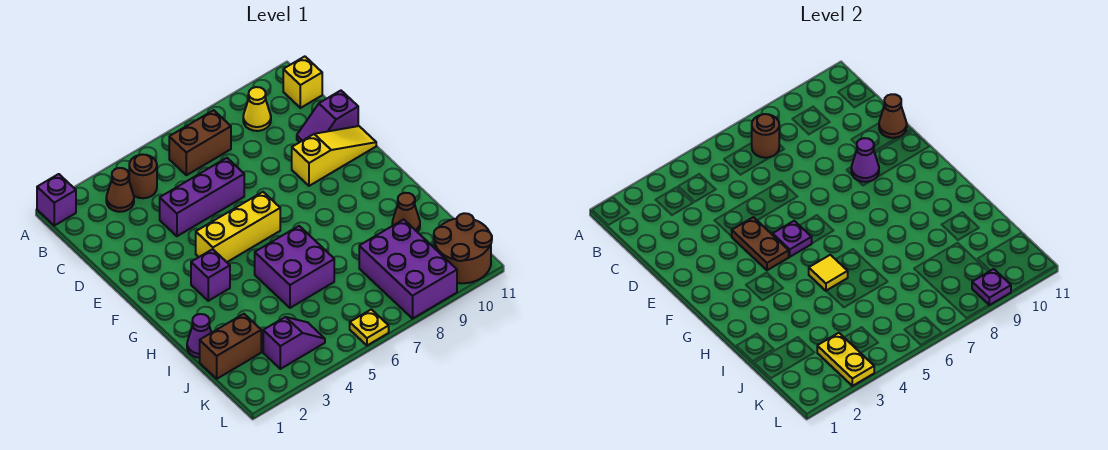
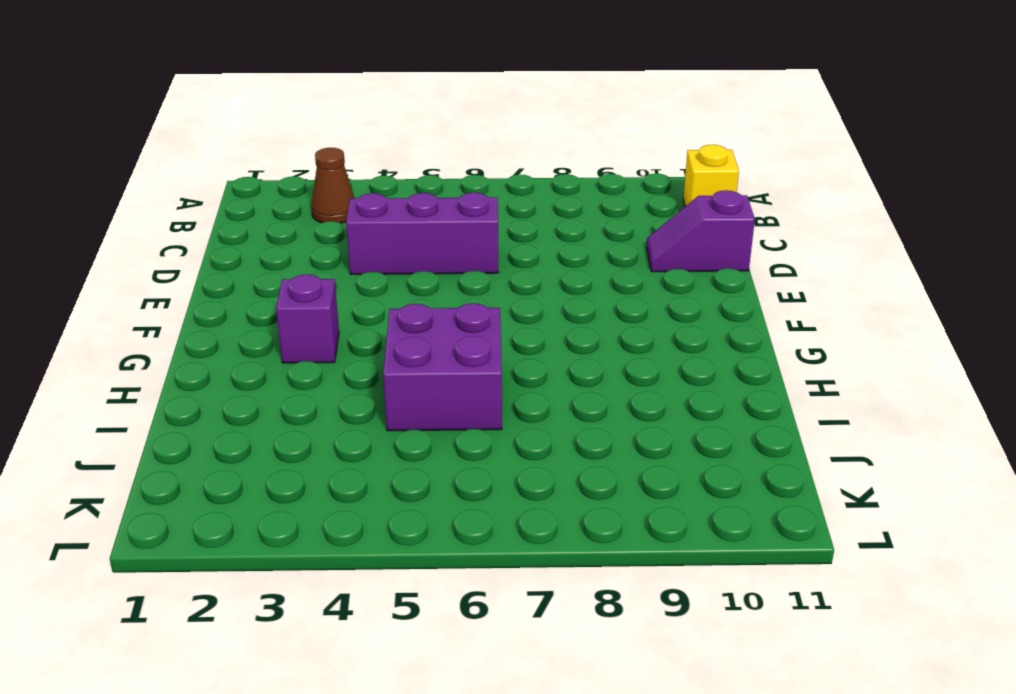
none -> purple brick A1 level 1
none -> brown round brick B4 level 1
none -> brown brick B6:B7 level 1

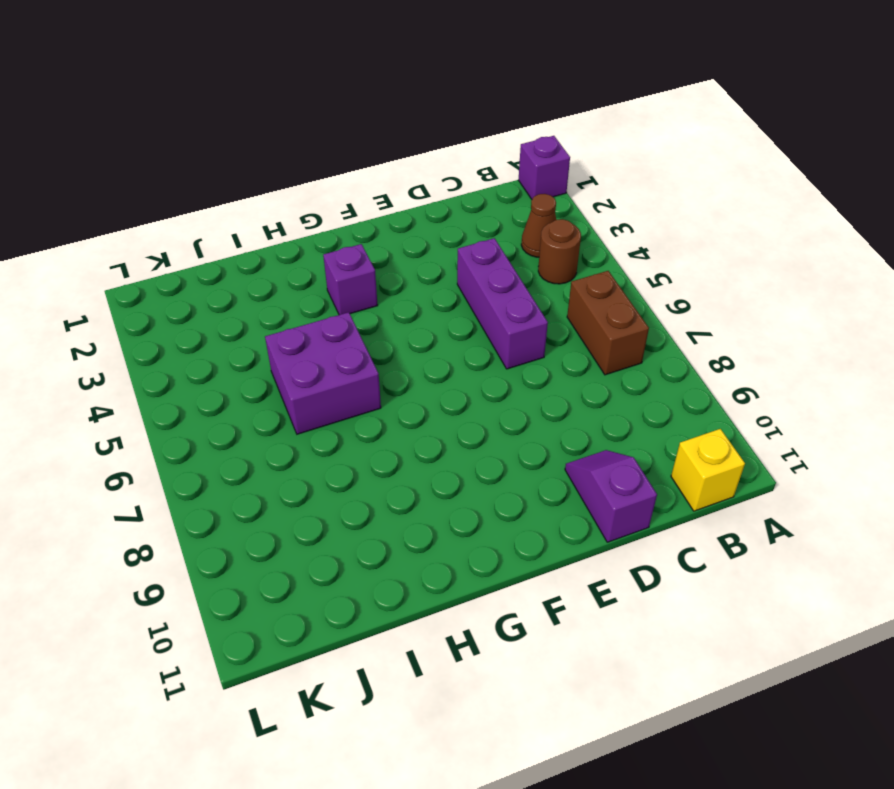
none -> yellow cone B9 level 1
none -> yellow slope E9:E11 level 1 top 9
none -> yellow brick F4:F6 level 1

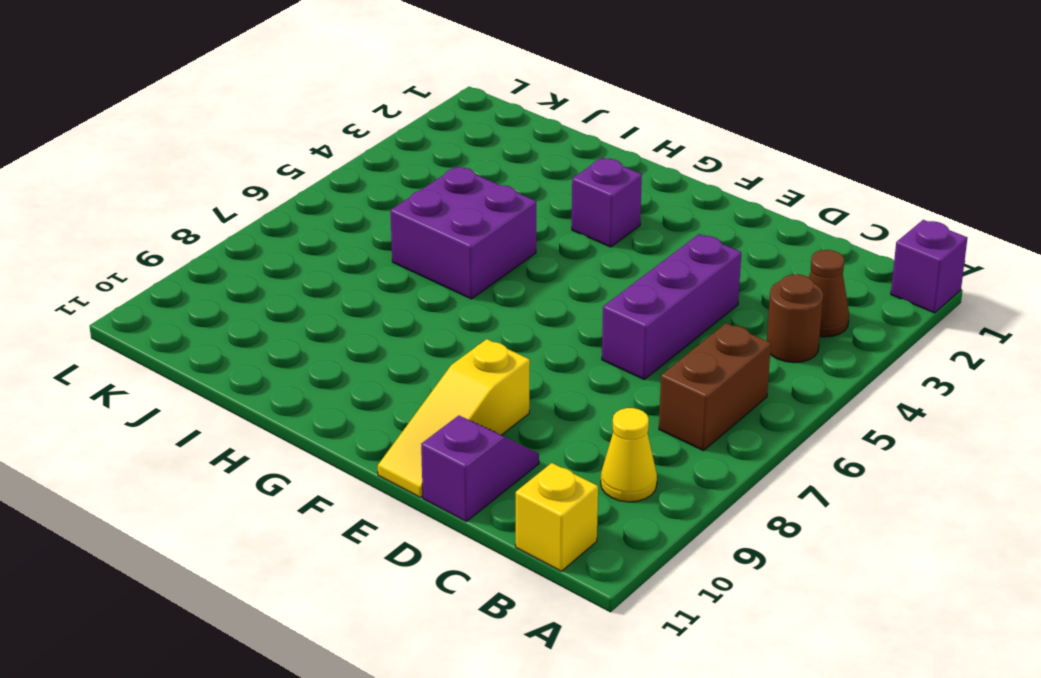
none -> yellow brick F4:F6 level 1
none -> purple cone I1 level 1
none -> brown cone I10 level 1

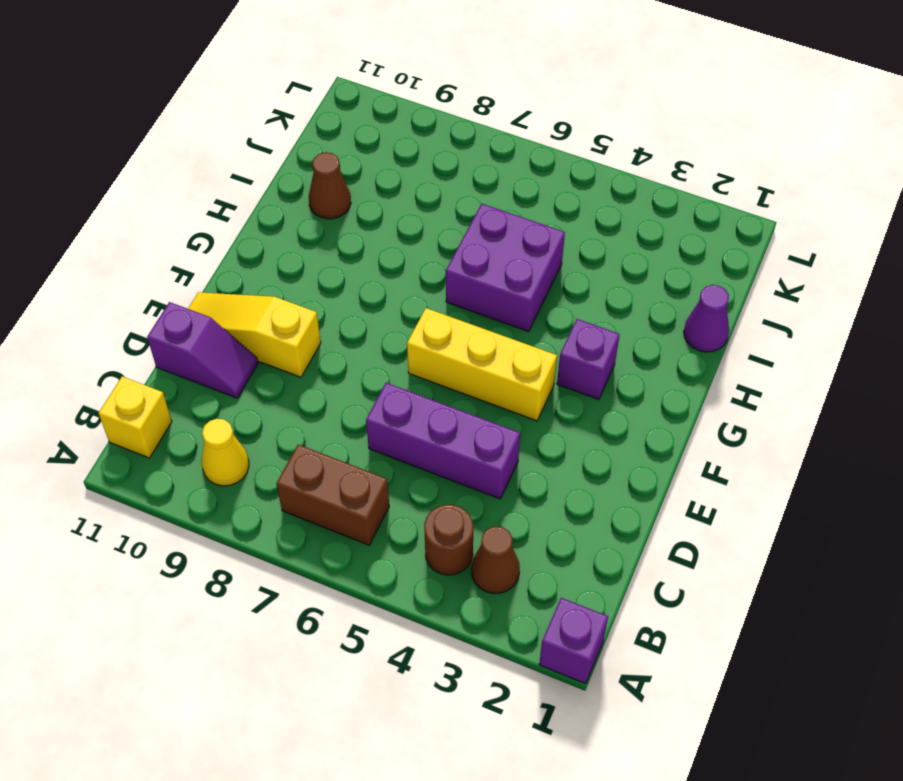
none -> brown brick J1:J2 level 1
none -> purple brick J8:L9 level 1
none -> purple slope K3:K4 level 1 top 3

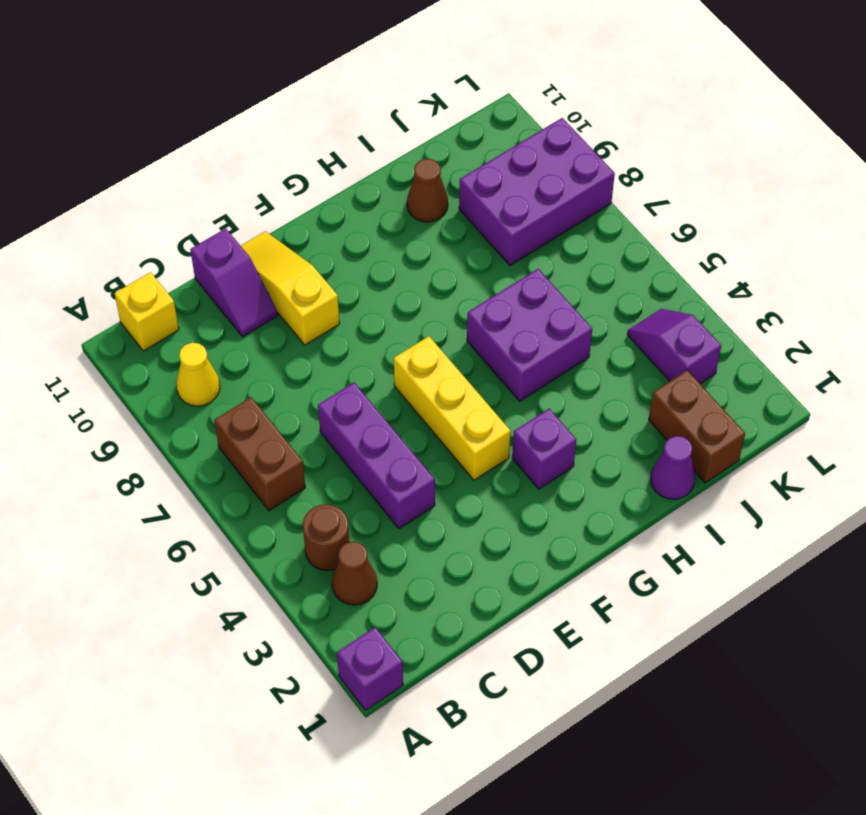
none -> brown round brick K10:L11 level 1
none -> yellow plate L6 level 1
none -> brown round brick B7 level 2

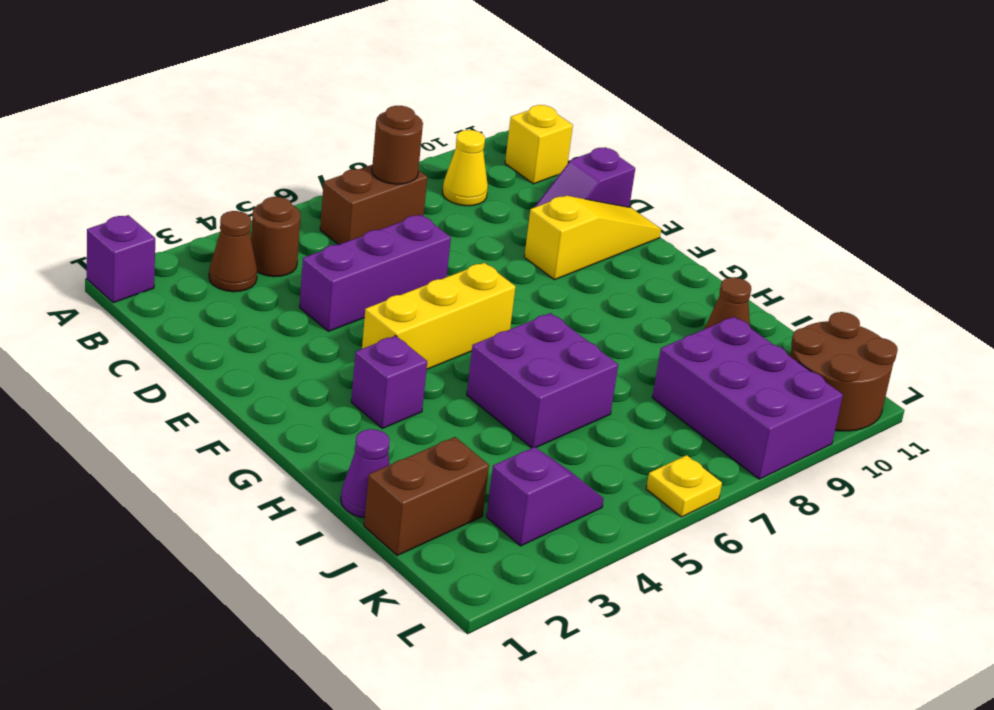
none -> brown cone D11 level 2
none -> brown plate E4:F4 level 2
none -> purple cone E9 level 2

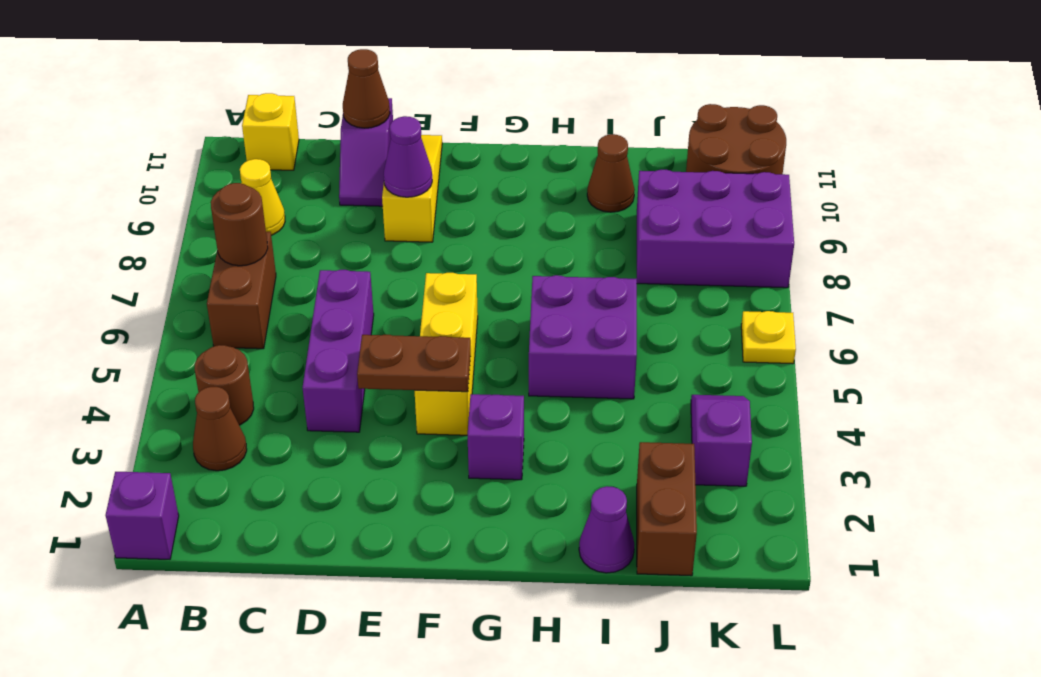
none -> purple plate F5 level 2
none -> yellow tile H5 level 2
none -> yellow plate K3:L3 level 2

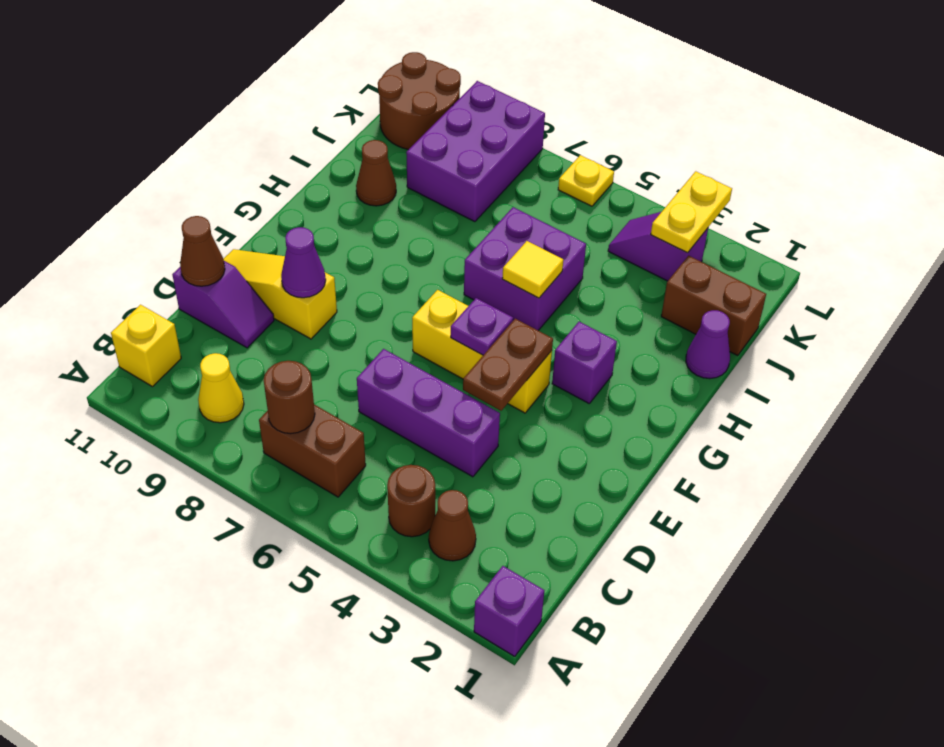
none -> purple plate L9 level 2

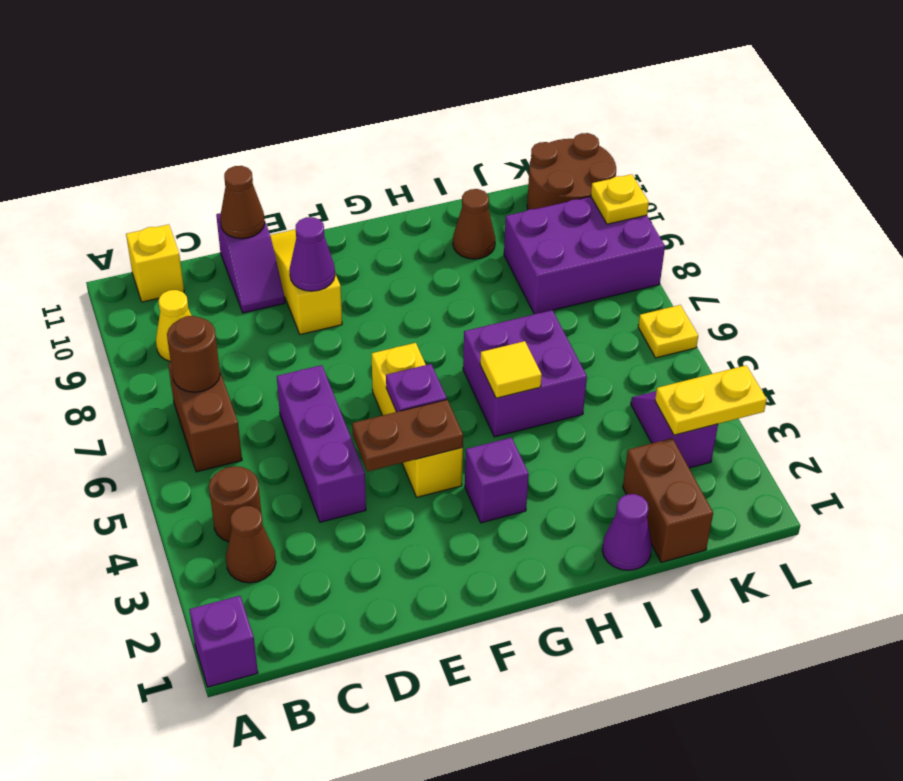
yellow plate L9 level 2 -> purple plate L9 level 2

